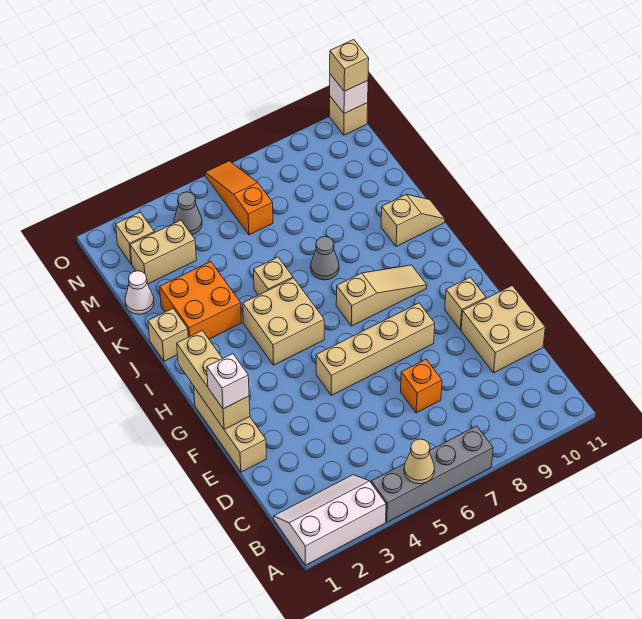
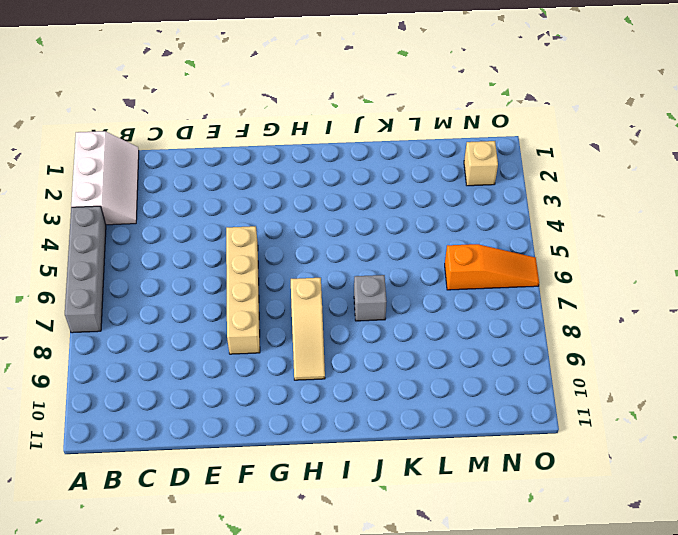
grey brick J7 level 1 -> grey cone J7 level 1
none -> orange brick D7 level 1
none -> tan brick D10:E11 level 1
none -> tan brick E1:G1 level 1

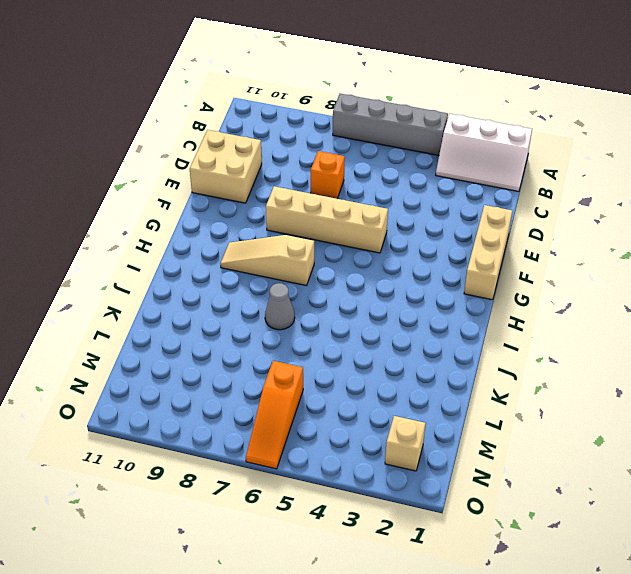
none -> tan brick F10 level 1
none -> tan brick H4:I5 level 1
none -> tan brick J1 level 1

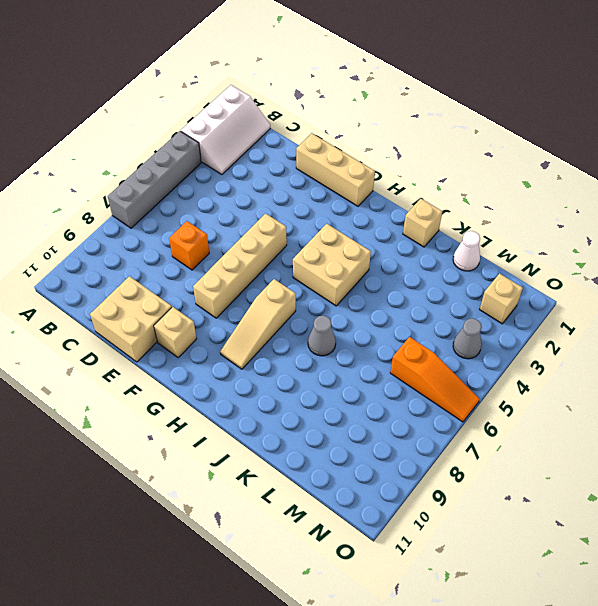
none -> orange brick J2:K3 level 1
none -> tan brick J5 level 1
none -> tan slope J10:J11 level 1 top 10

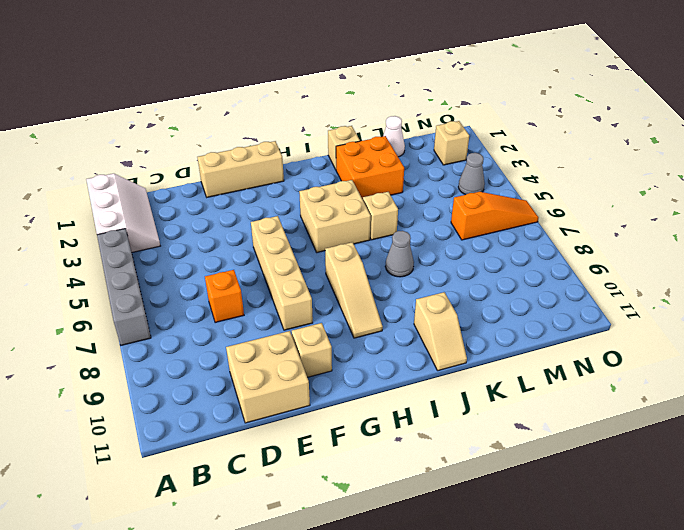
none -> tan brick M2:M3 level 1
none -> tan brick O11 level 1
none -> tan cone A5 level 2

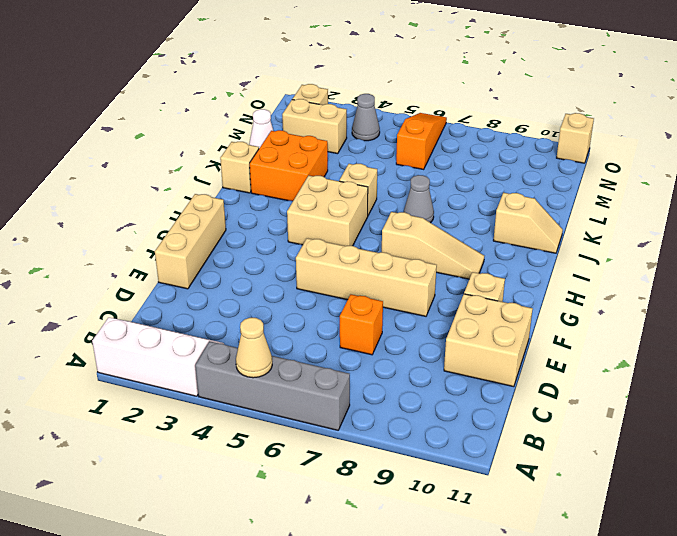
none -> tan brick F1:H1 level 2
none -> white brick O11 level 2
none -> white brick F1 level 3

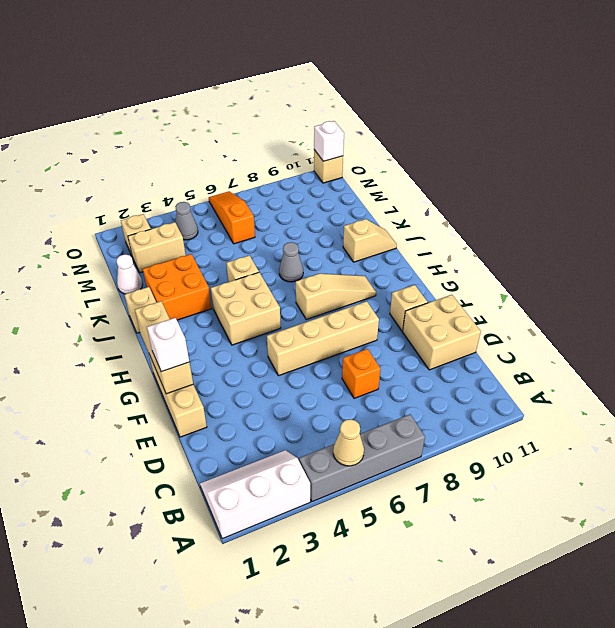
none -> tan brick O11 level 3

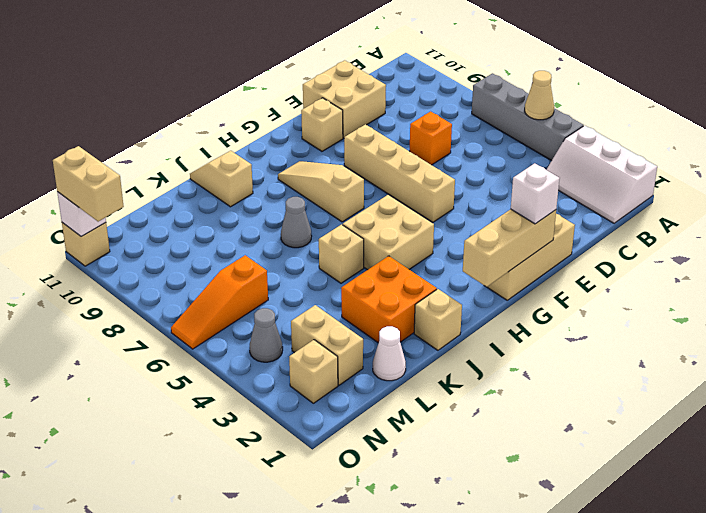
tan brick O10:O11 level 3 -> tan brick O11 level 3

